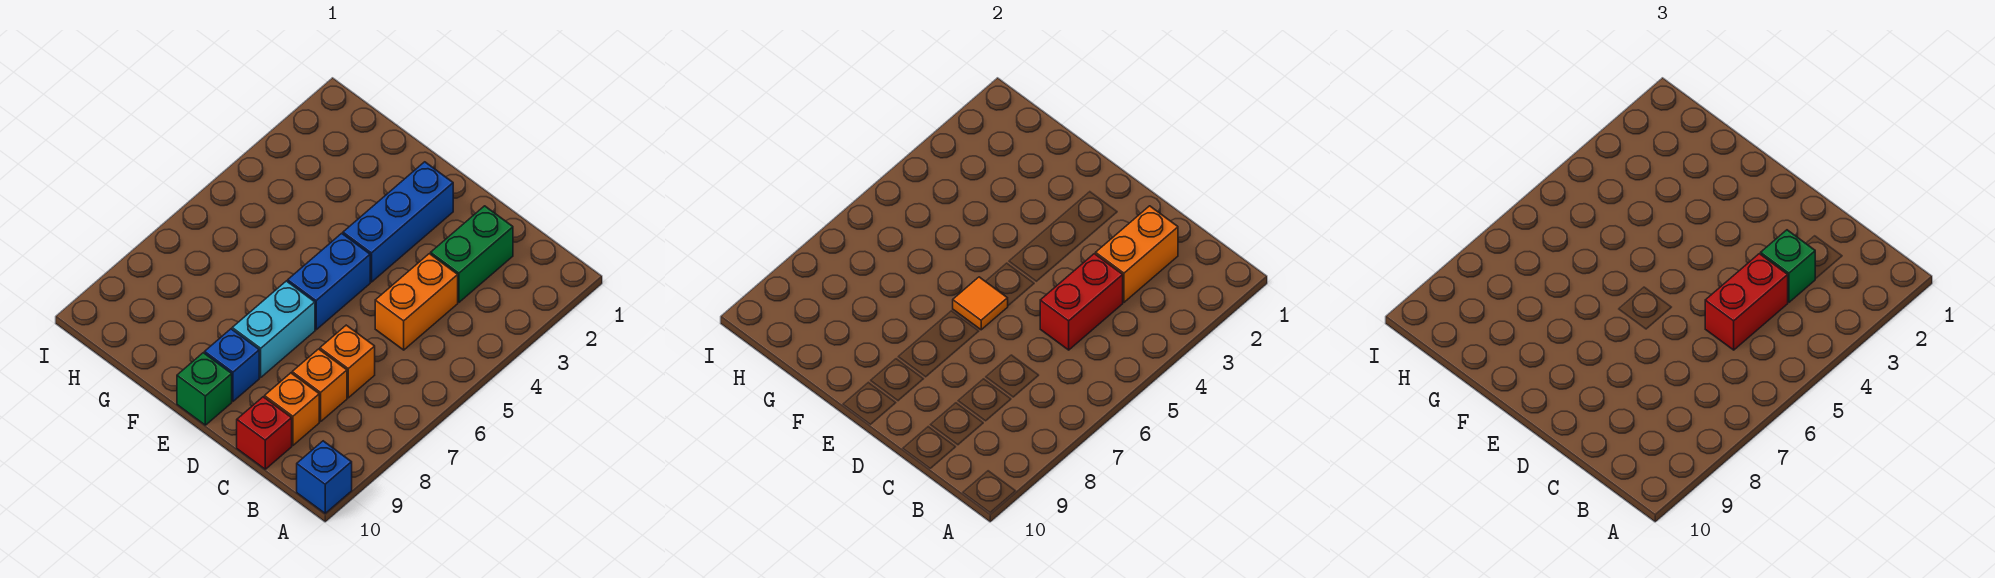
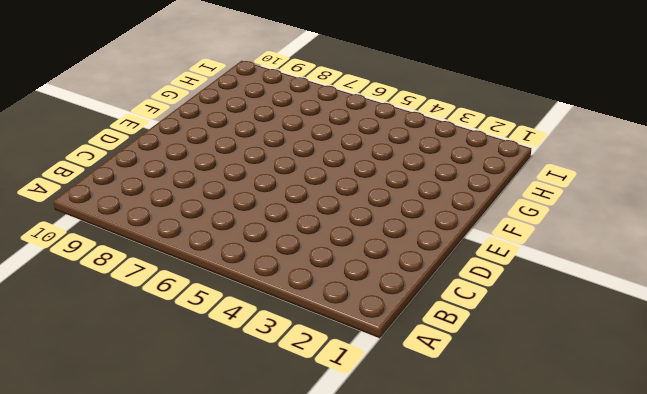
none -> blue brick A10 level 1
none -> green brick C2:C3 level 1
none -> orange brick C4:C5 level 1

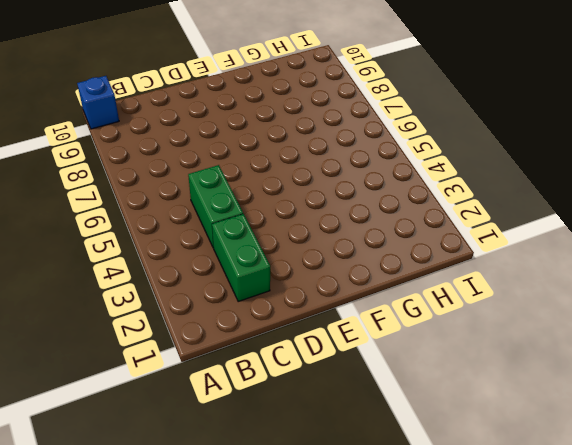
green brick C4:C5 level 1 -> orange brick C4:C5 level 1
none -> orange brick C7 level 1
none -> orange brick C8 level 1
none -> orange brick C9 level 1

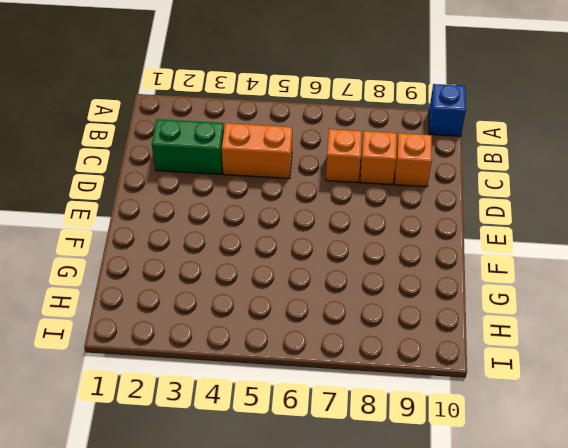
none -> red brick C10 level 1
none -> blue brick E2:E4 level 1
none -> blue brick E5:E6 level 1

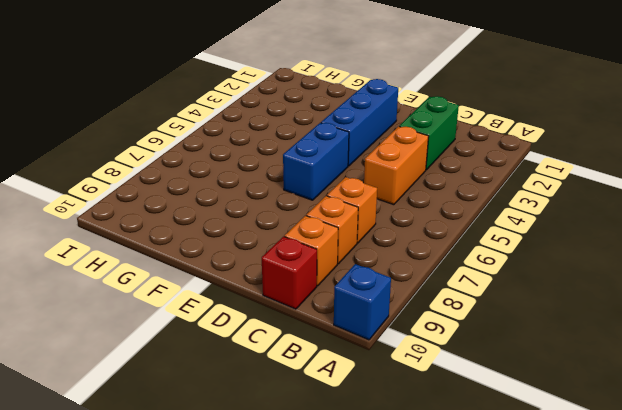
none -> cyan brick E7:E8 level 1
none -> blue brick E9 level 1
none -> green brick E10 level 1

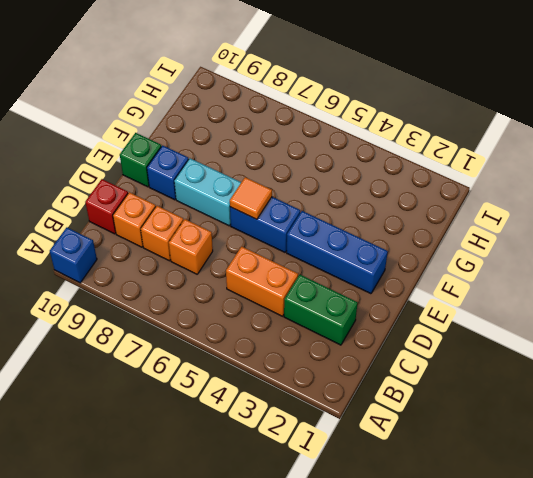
none -> orange brick C2:C3 level 2
none -> red brick C4:C5 level 2
none -> green brick C3 level 3

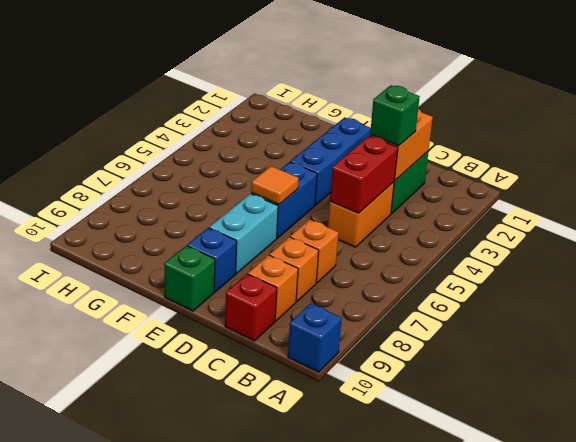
none -> red brick C4:C5 level 3

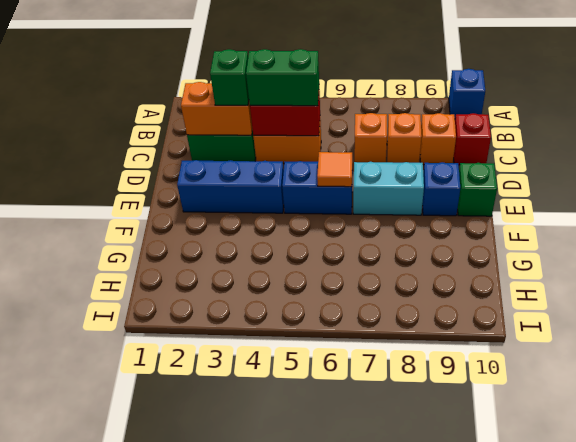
green brick C4:C5 level 3 -> red brick C4:C5 level 3

